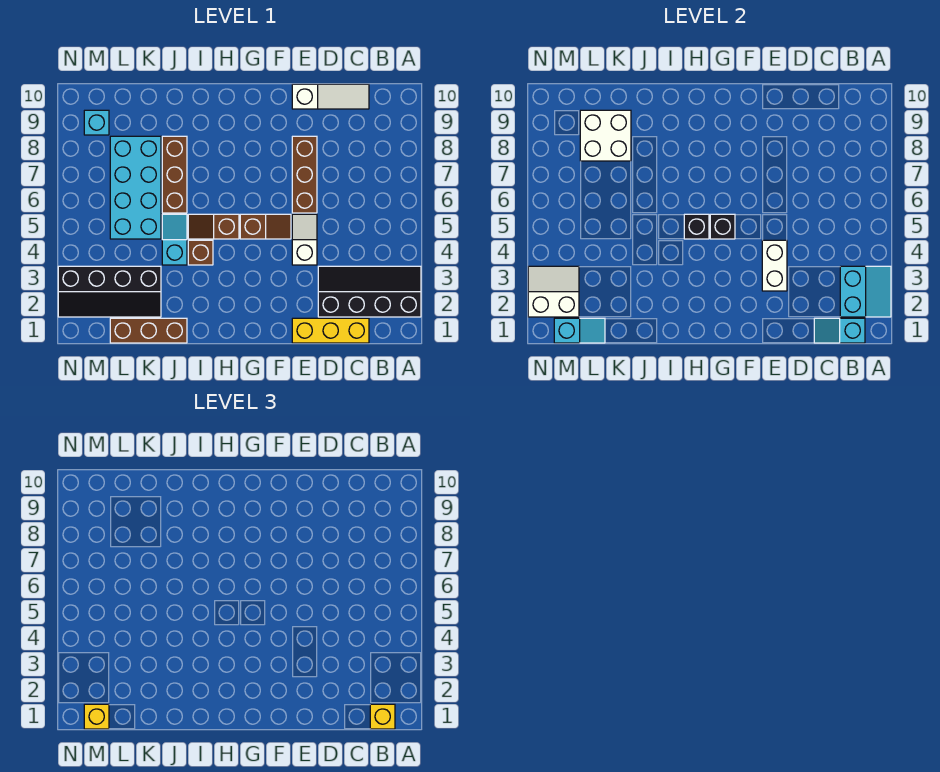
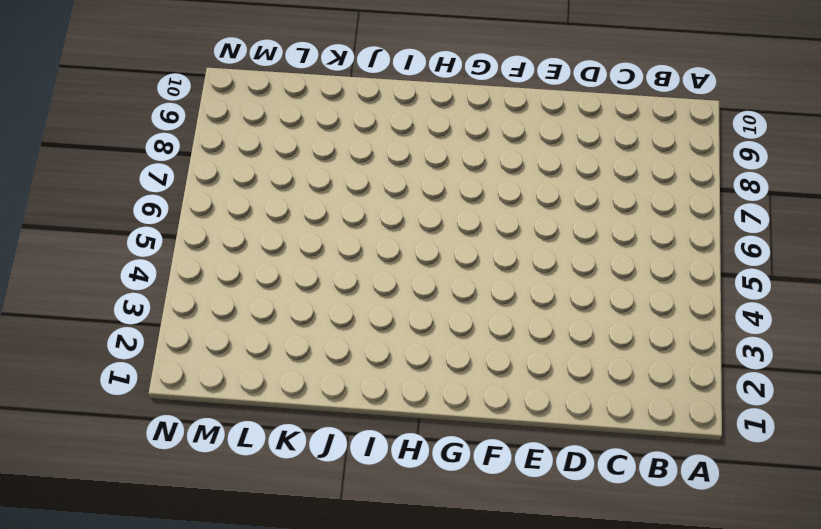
none -> black slope A2:D3 level 1 top 2
none -> yellow brick C1:E1 level 1
none -> white slope C10:E10 level 1 top E

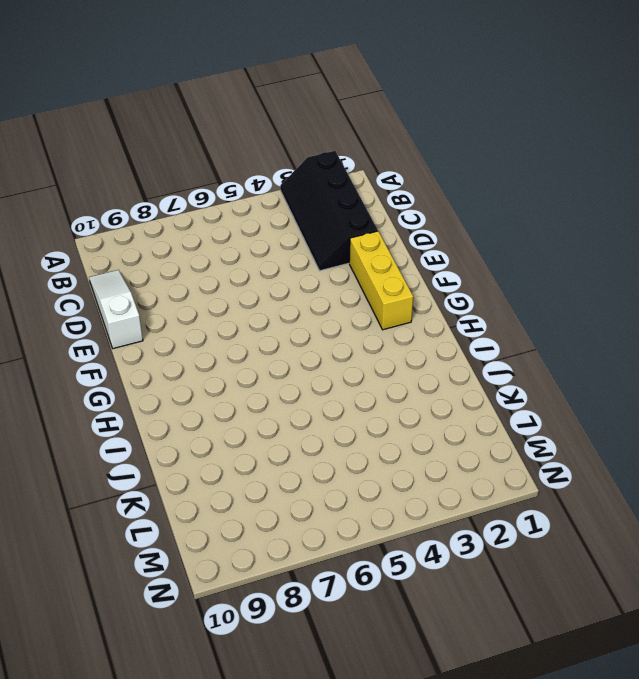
yellow brick E2:G2 level 1 -> yellow brick C1:E1 level 1
none -> white slope E4:E5 level 1 top 4
none -> brown brick E6:E8 level 1
none -> brown slope F5:G5 level 1 top G

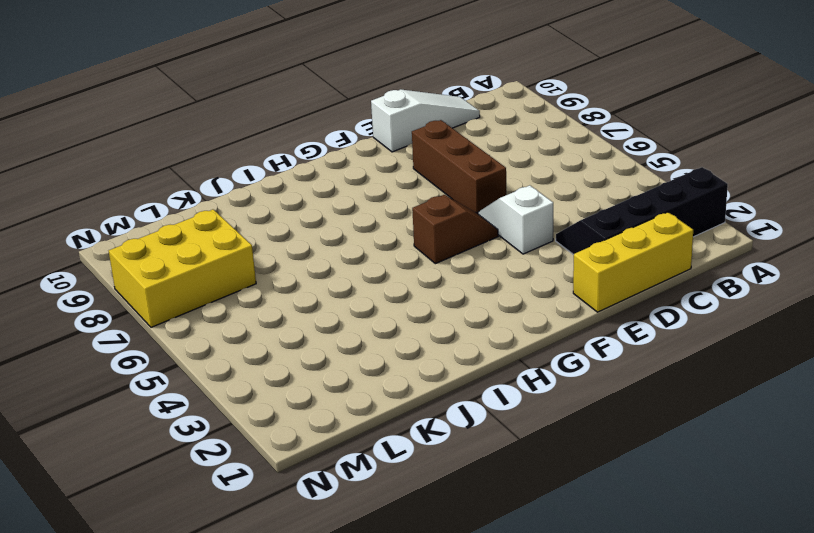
yellow brick L7:N8 level 1 -> cyan brick K5:L8 level 1
none -> brown slope H5:I5 level 1 top H
none -> brown brick I4 level 1
none -> brown brick J1:L1 level 1

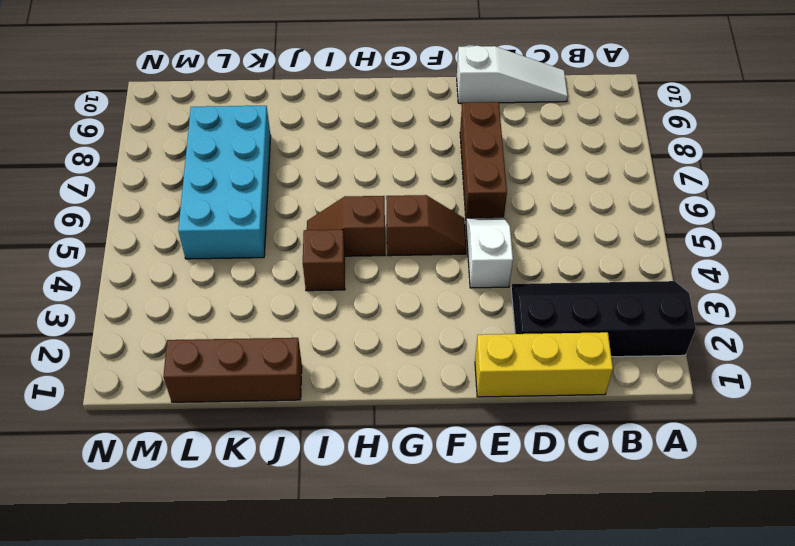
none -> cyan slope J4:J5 level 1 top 4
none -> brown brick J6:J8 level 1
none -> black slope K2:N3 level 1 top 3

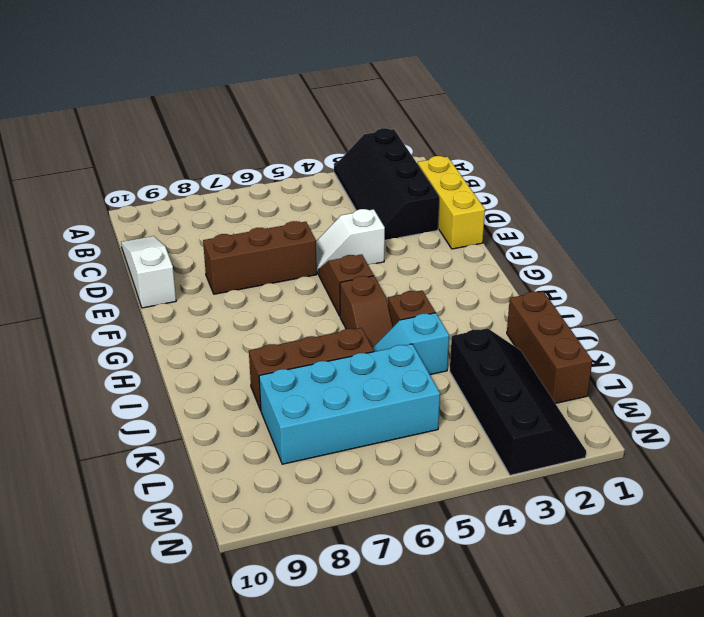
none -> cyan brick M9 level 1
none -> cyan slope A2:B3 level 2 top B
none -> cyan slope B1:C1 level 2 top B

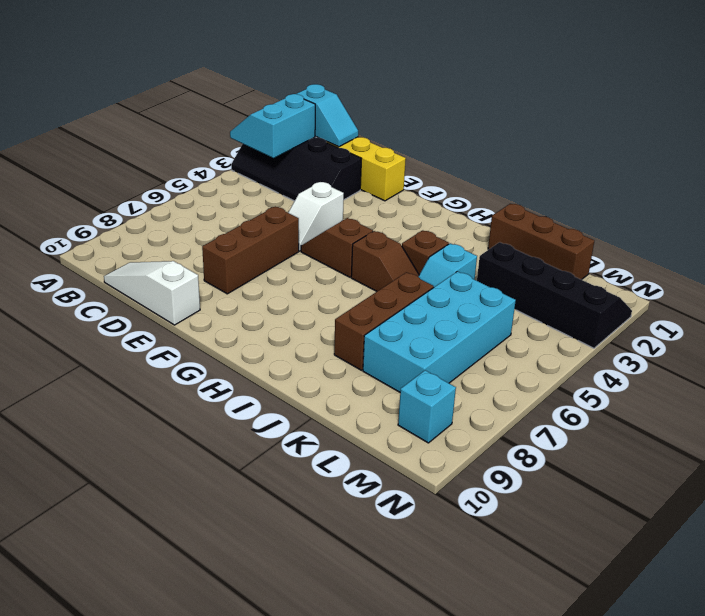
none -> white brick E3:E4 level 2
none -> black brick G5 level 2
none -> black brick H5 level 2

